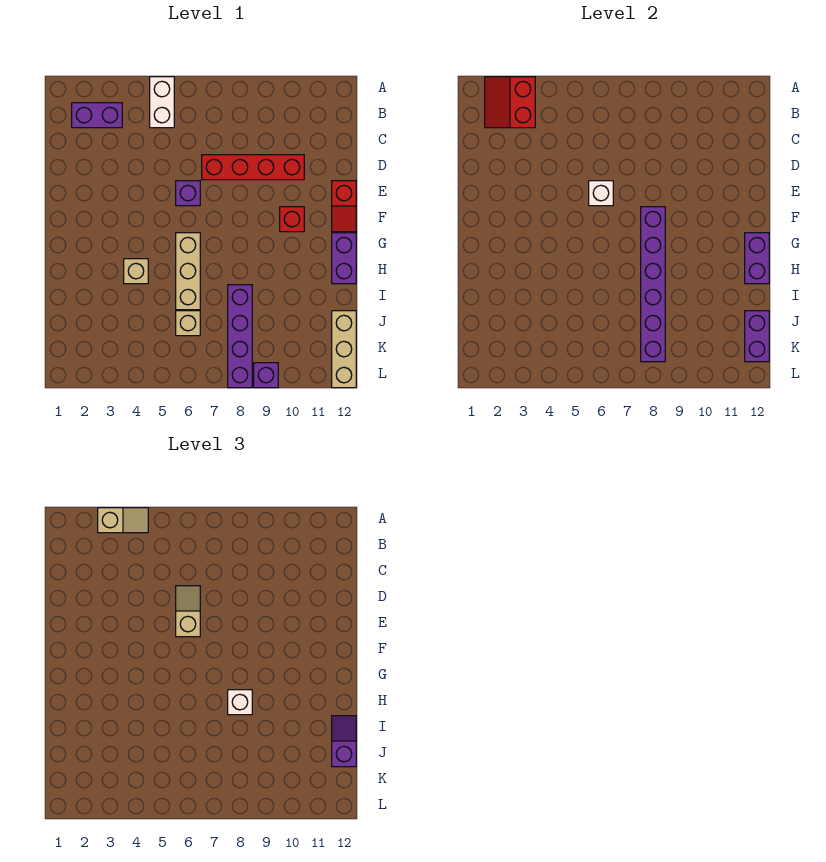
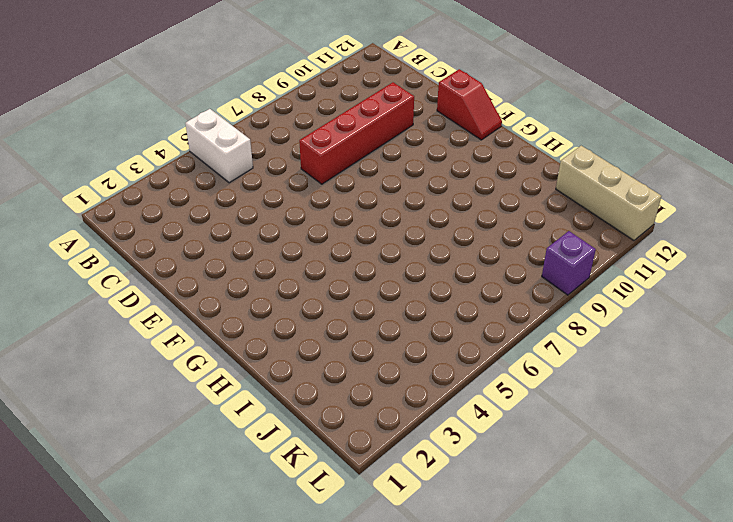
none -> purple brick B2:B3 level 1
none -> purple brick E6 level 1
none -> red brick F10 level 1

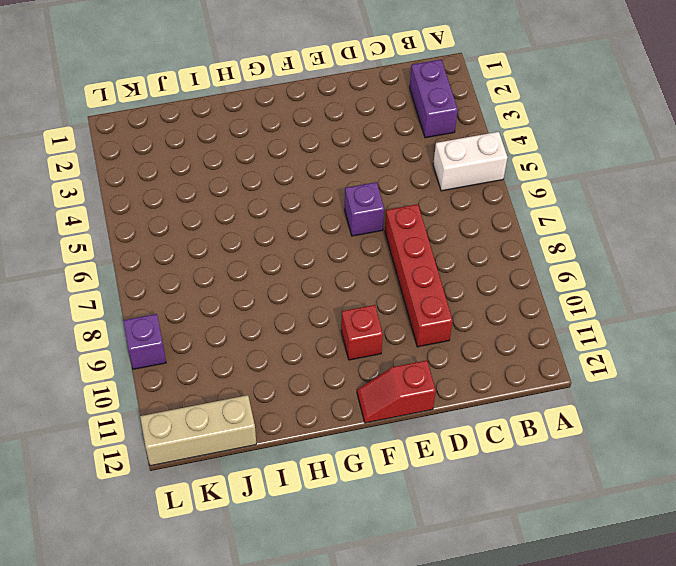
none -> tan brick G6:I6 level 1
none -> purple brick G12:H12 level 1
none -> tan brick H4 level 1

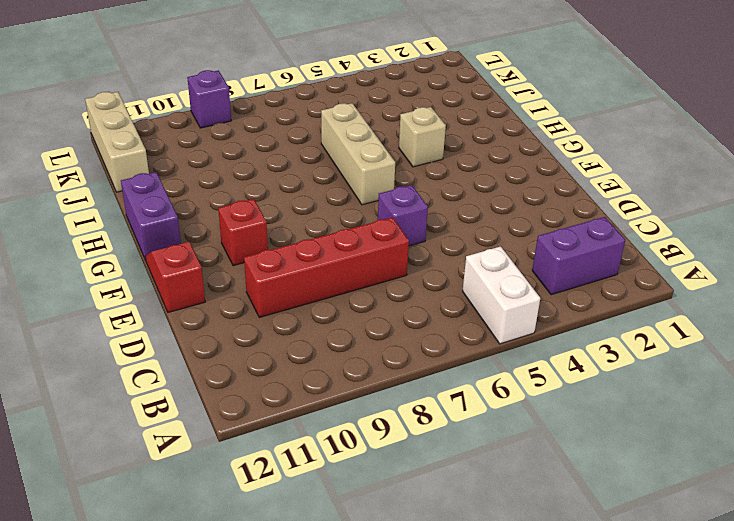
none -> purple brick I8:L8 level 1
none -> tan brick J6 level 1
none -> red slope A2:B3 level 2 top 3

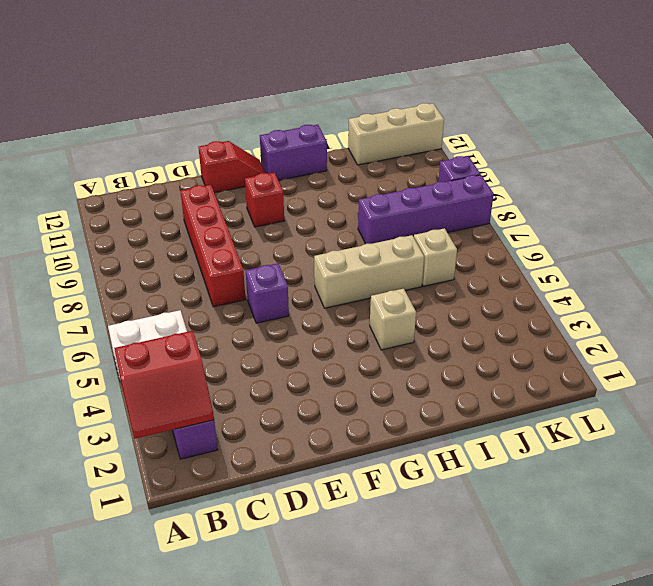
none -> white brick E6 level 2
none -> purple brick F8:K8 level 2
none -> purple brick G12:H12 level 2

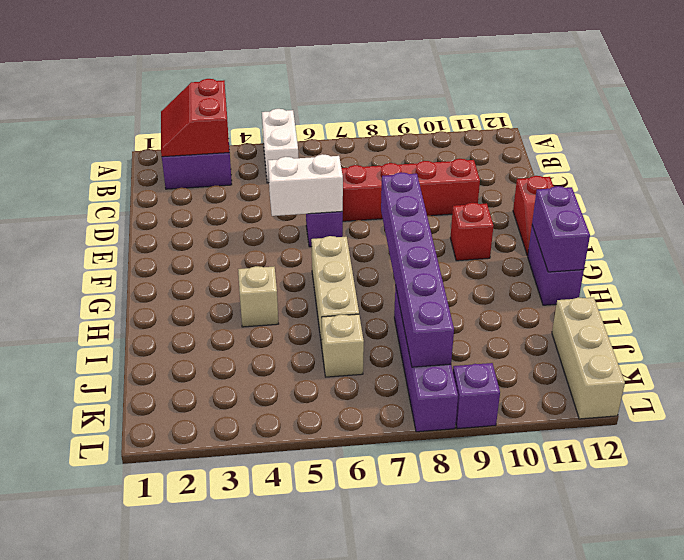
white brick E5:E6 level 2 -> white brick E6 level 2
none -> purple brick J12:K12 level 2
none -> tan slope A3:A4 level 3 top 3
none -> tan slope D6:E6 level 3 top E

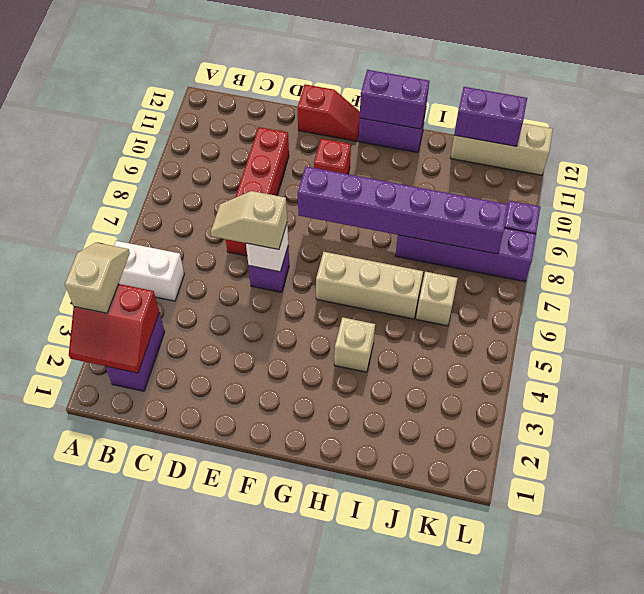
none -> white brick H8 level 3
none -> purple slope I12:J12 level 3 top J

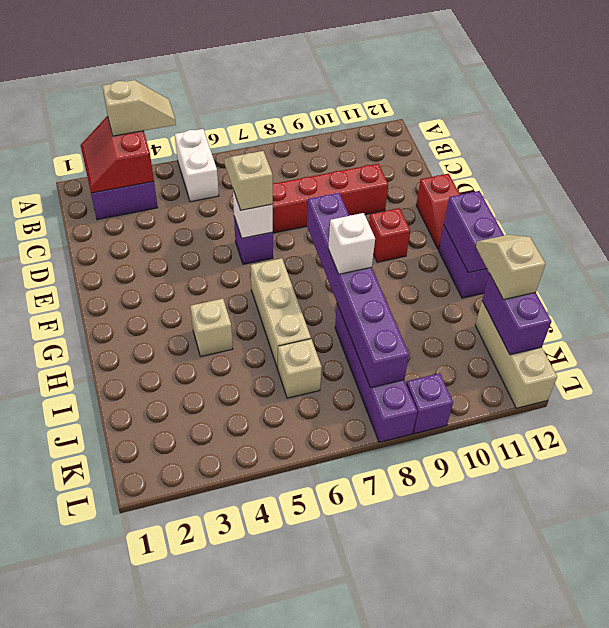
tan slope I12:J12 level 3 top J -> purple slope I12:J12 level 3 top J

